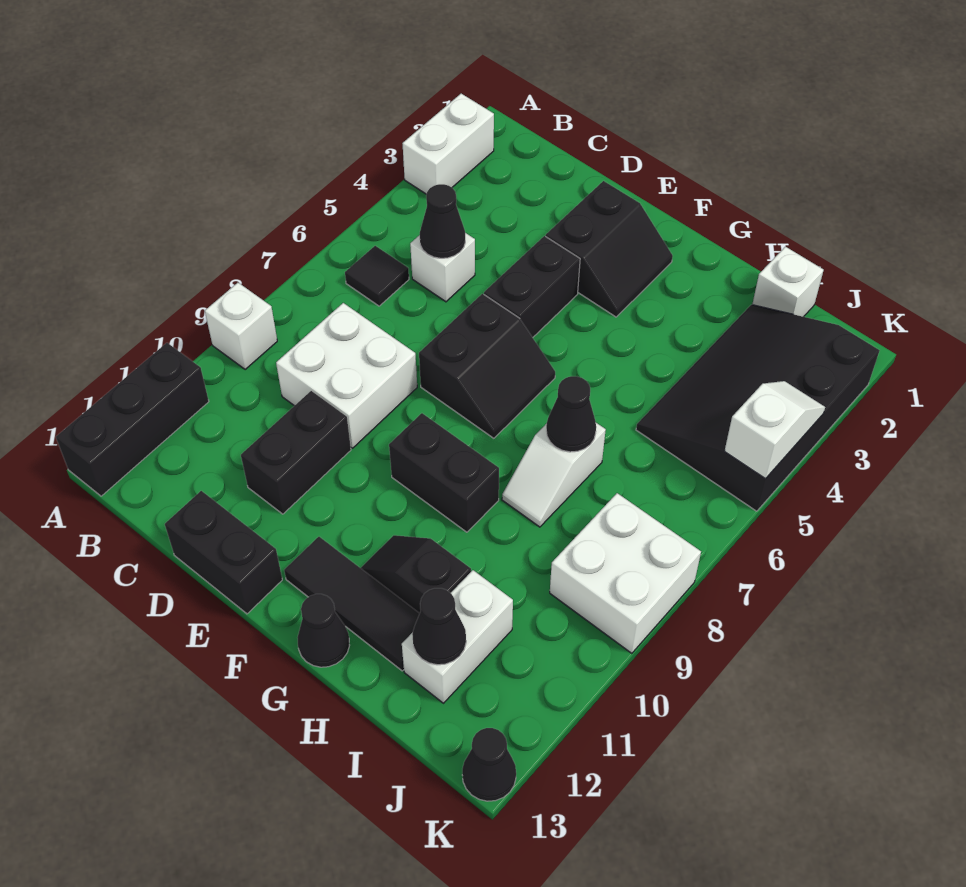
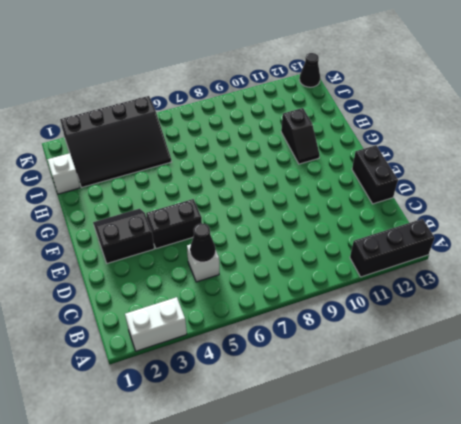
none -> white brick A9 level 1
none -> black tile B6 level 1
none -> white brick C8:D9 level 1

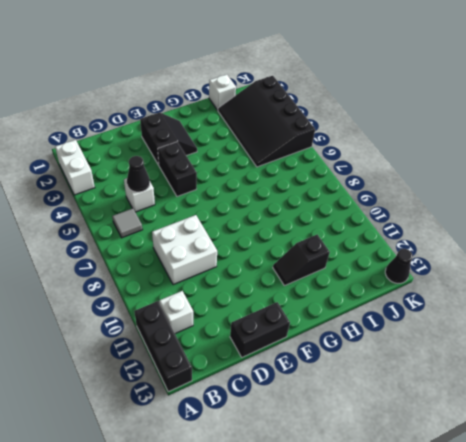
grey tile B6 level 1 -> black tile B6 level 1
white brick B11 level 1 -> white brick A9 level 1
none -> black brick D10:D11 level 1
none -> black slope E6:F7 level 1 top E
none -> black brick F9:G9 level 1

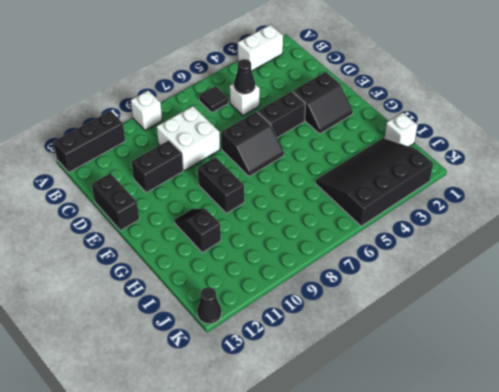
none -> black tile F12:H12 level 1
none -> black cone G13 level 1
none -> white slope H7:H8 level 1 top 7

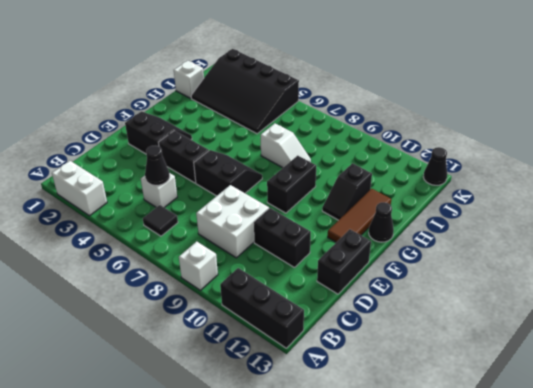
brown tile F12:H12 level 1 -> black tile F12:H12 level 1
none -> white brick I11:I12 level 1
none -> white brick J8:K9 level 1
none -> black cone H7 level 2

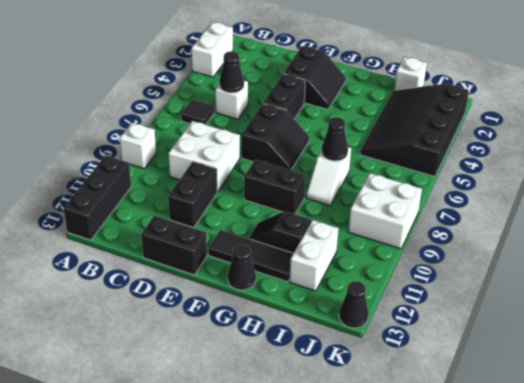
none -> black cone I12 level 2
none -> white slope K4:K5 level 2 top 5

